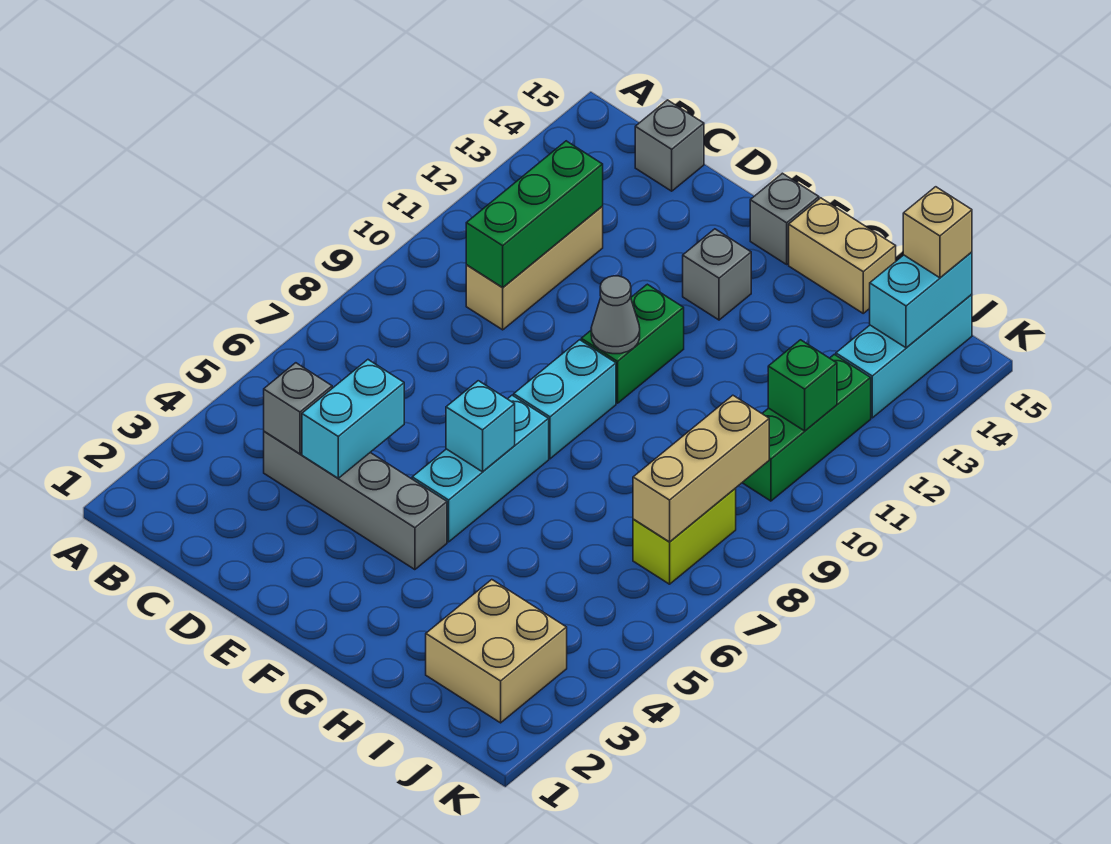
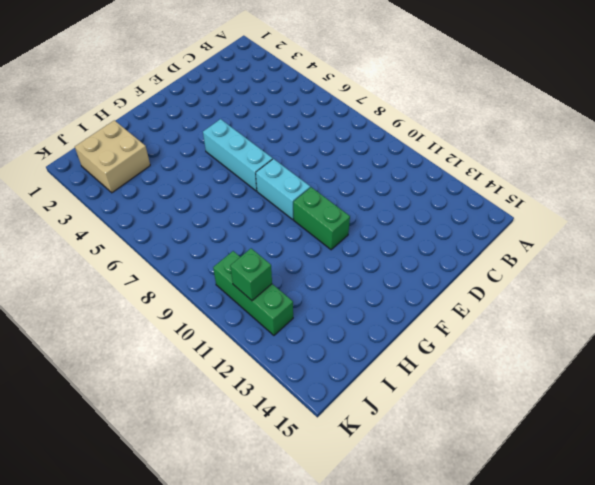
none -> grey brick C4:F4 level 1
none -> tan brick C10:C12 level 1
none -> grey brick C15 level 1

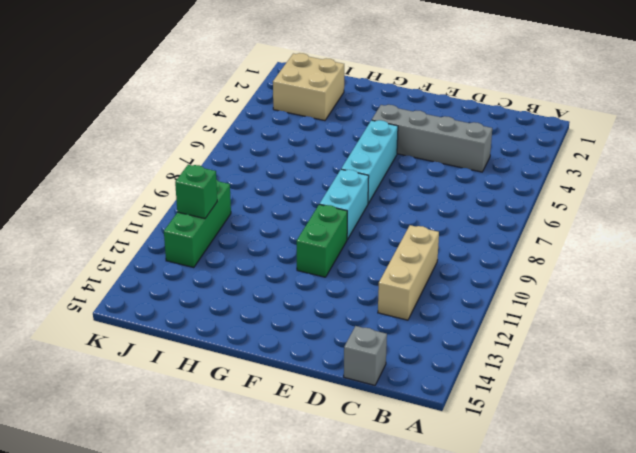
none -> grey brick F13 level 1
none -> grey brick F15 level 1
none -> tan brick G15:H15 level 1

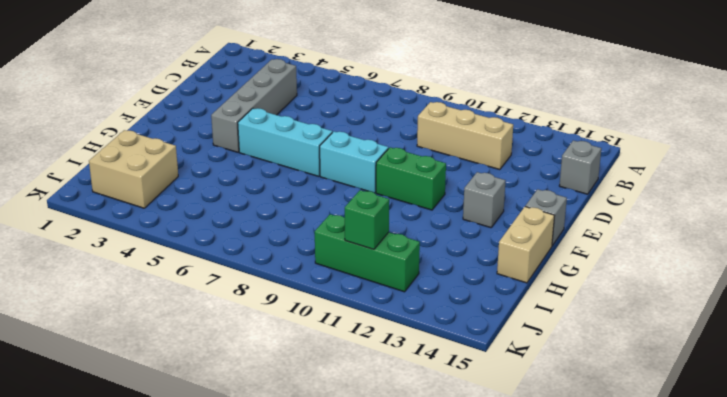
none -> lime brick J7:J8 level 1
none -> cyan brick J13:J15 level 1
none -> grey brick C4 level 2

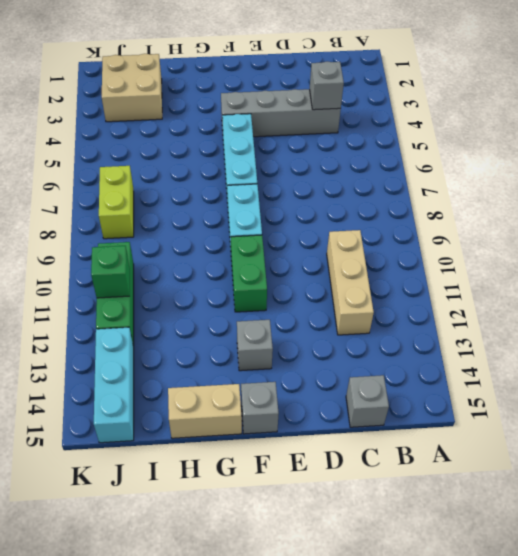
none -> green brick C10:C12 level 2
none -> cyan brick D4:D5 level 2
none -> cyan brick F6 level 2

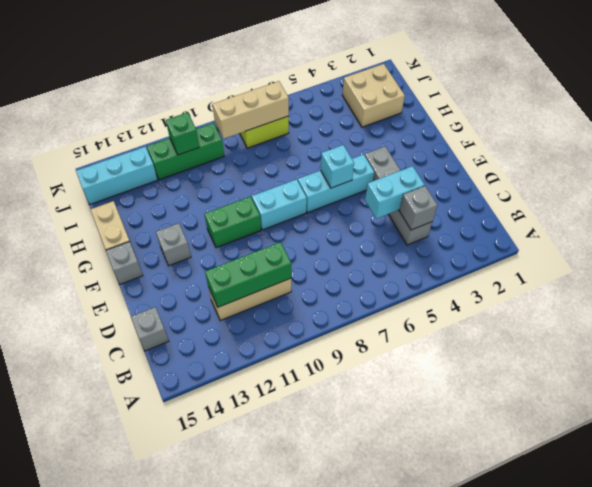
none -> grey cone F10 level 2
none -> cyan brick J14:J15 level 2
none -> tan brick J15 level 3

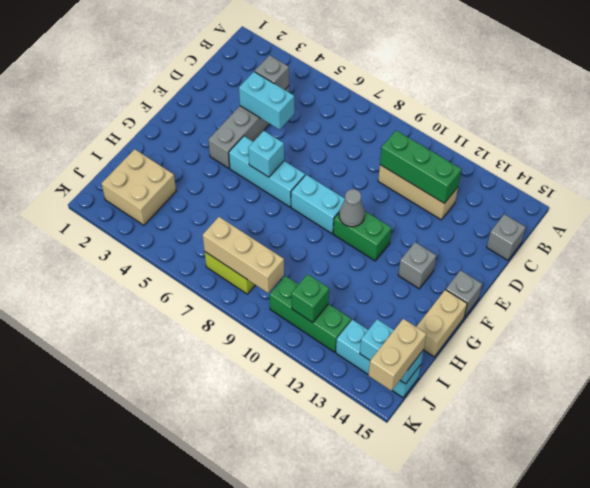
tan brick J15:K15 level 3 -> tan brick J15 level 3

